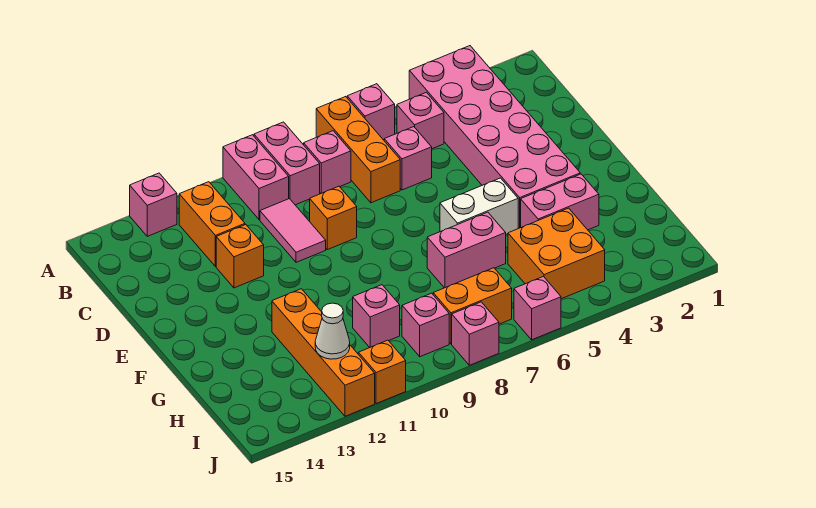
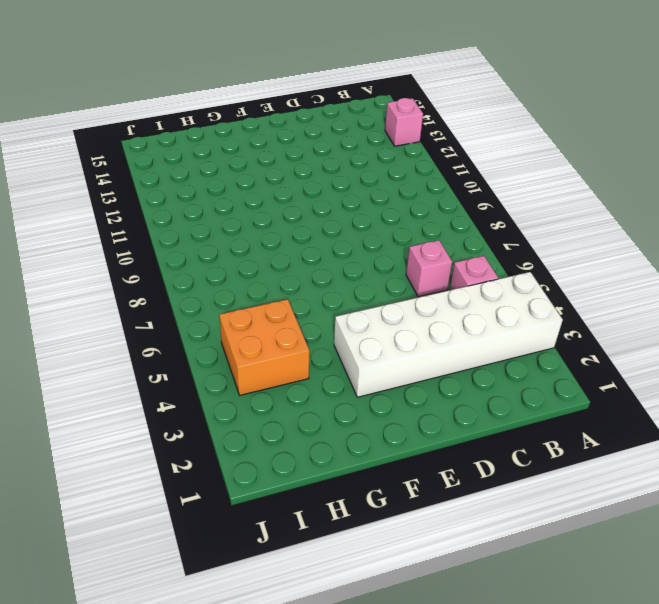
white brick A3:F4 level 1 -> pink brick A3:F4 level 1
none -> pink brick A6 level 1
none -> orange brick A7:C7 level 1
none -> pink brick A9:B9 level 1

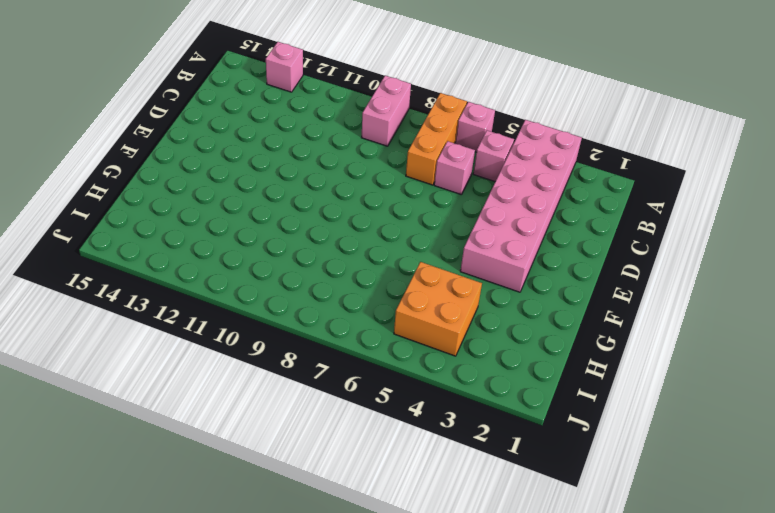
none -> pink brick A10:B10 level 1
none -> pink brick B8 level 1
none -> orange brick B12:C12 level 1

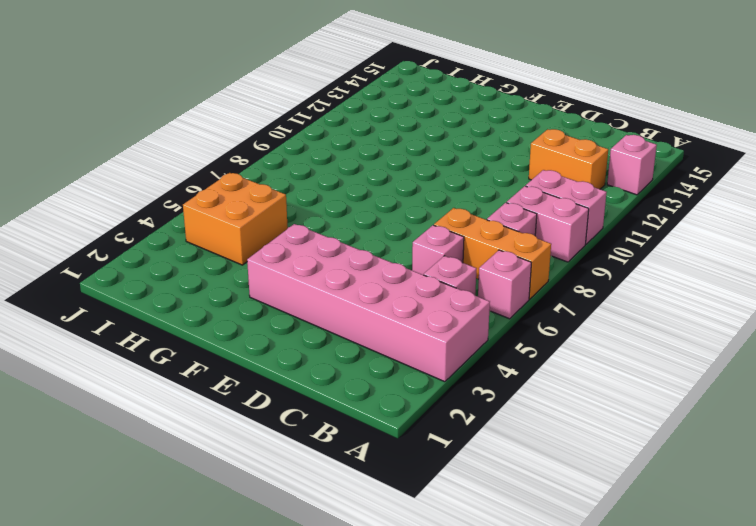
none -> pink tile C10:D10 level 1
none -> orange brick D9 level 1
none -> orange brick D12 level 1

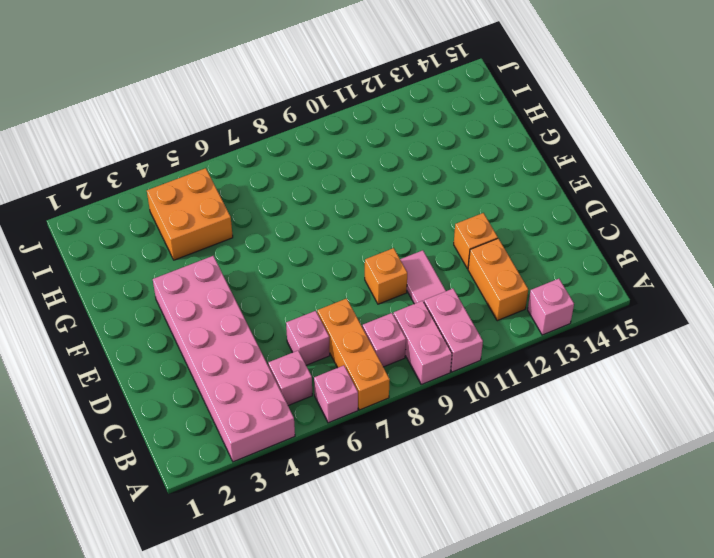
none -> white brick F5:F6 level 1
none -> pink brick G3:G4 level 1
none -> pink brick G6:G7 level 1

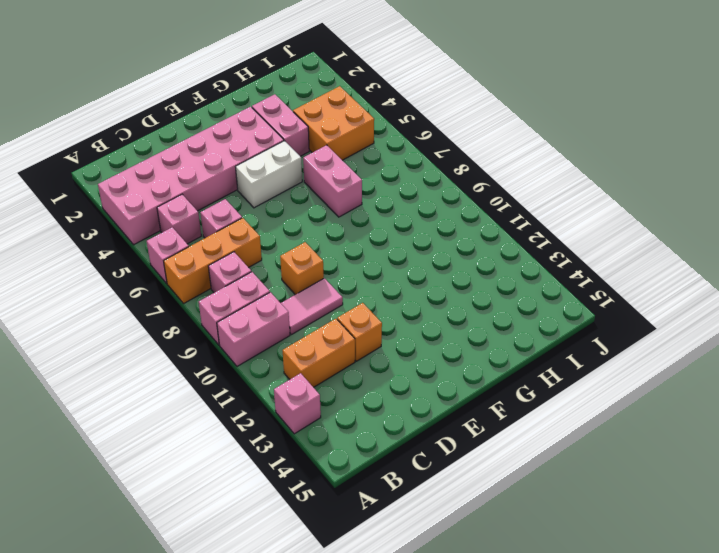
white brick E5:F5 level 1 -> white brick F5:F6 level 1
none -> orange brick G12:J12 level 1
none -> pink brick H10 level 1
none -> orange brick I7:I8 level 1

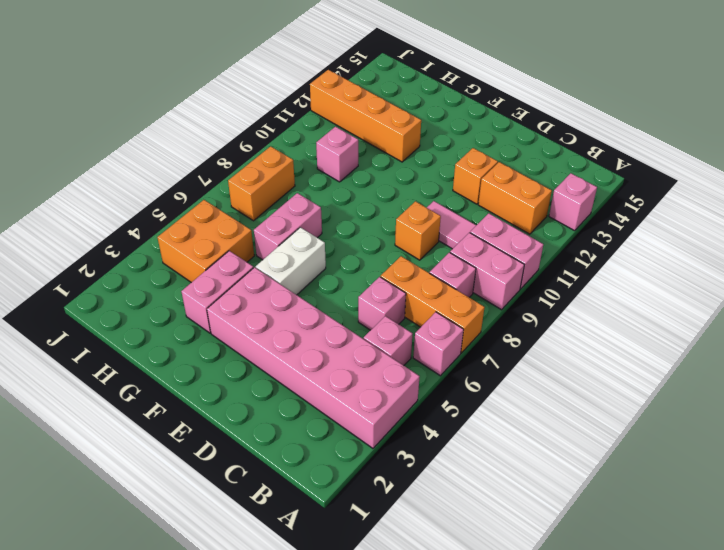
none -> pink brick I9 level 1
none -> pink brick J6 level 1
none -> pink brick J8 level 1

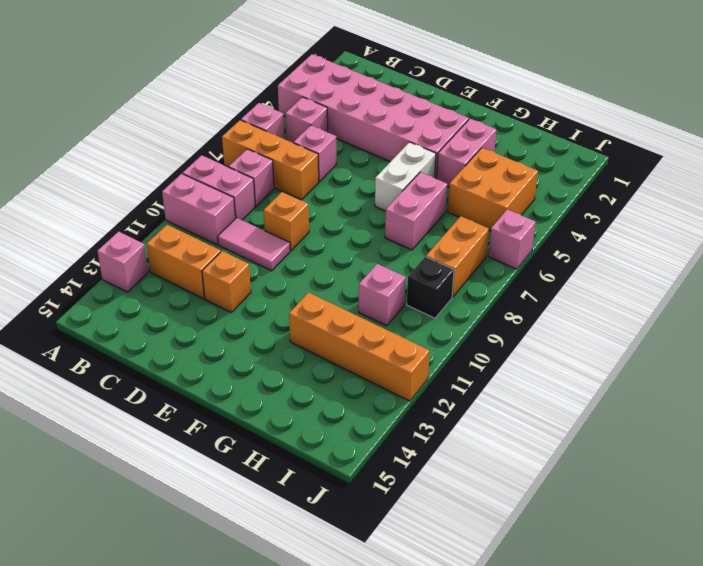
black brick I9 level 1 -> pink brick I9 level 1
none -> pink brick J8 level 1
none -> orange brick J11 level 1
none -> white cone I12 level 2

